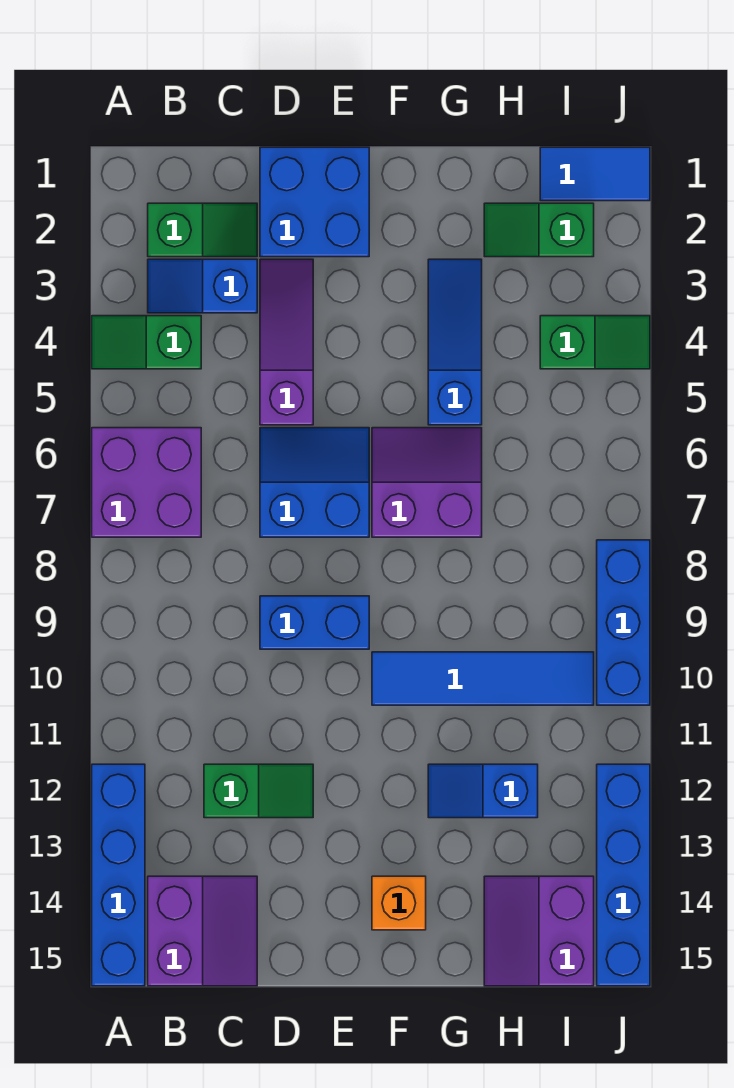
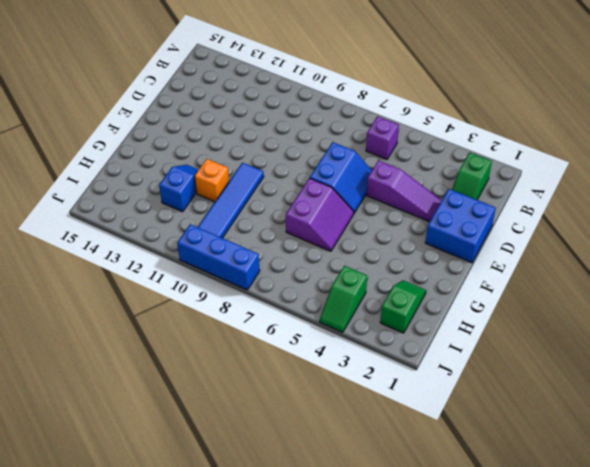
purple brick B6 level 1 -> purple brick A6:B7 level 1
orange brick G11 level 1 -> orange brick F14 level 1
none -> green slope A4:B4 level 1 top B
none -> blue brick A12:A15 level 1
none -> blue slope B3:C3 level 1 top C

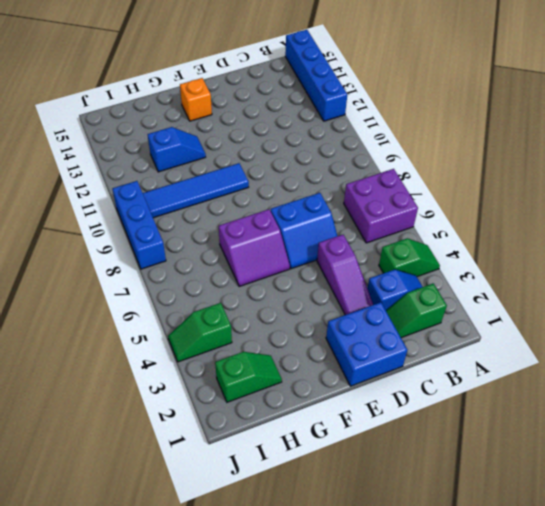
none -> purple slope B14:C15 level 1 top B
none -> green slope C12:D12 level 1 top C
none -> blue brick D9:E9 level 1

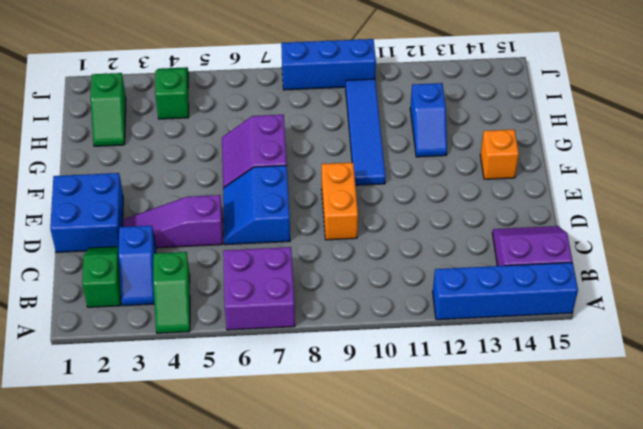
orange brick D9:E9 level 1 -> blue brick D9:E9 level 1
none -> green slope C12:D12 level 1 top C
none -> blue slope G3:G5 level 1 top 5
none -> purple slope H14:I15 level 1 top I

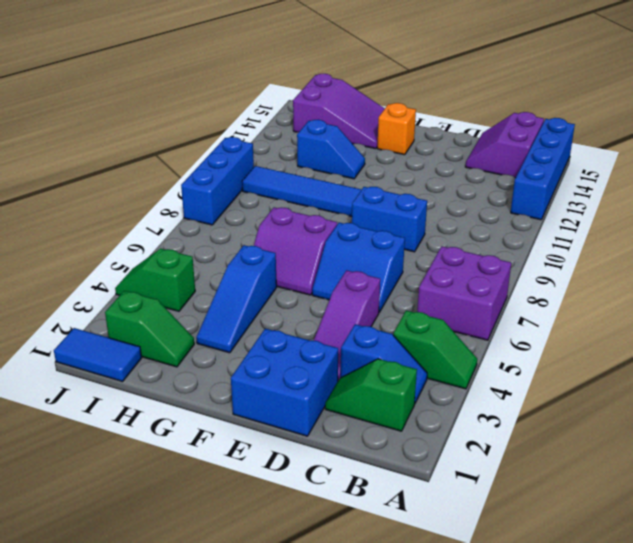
purple slope G14:I15 level 1 top I -> purple slope H14:I15 level 1 top I
none -> green slope C12:D12 level 1 top C
none -> blue brick J12:J15 level 1

